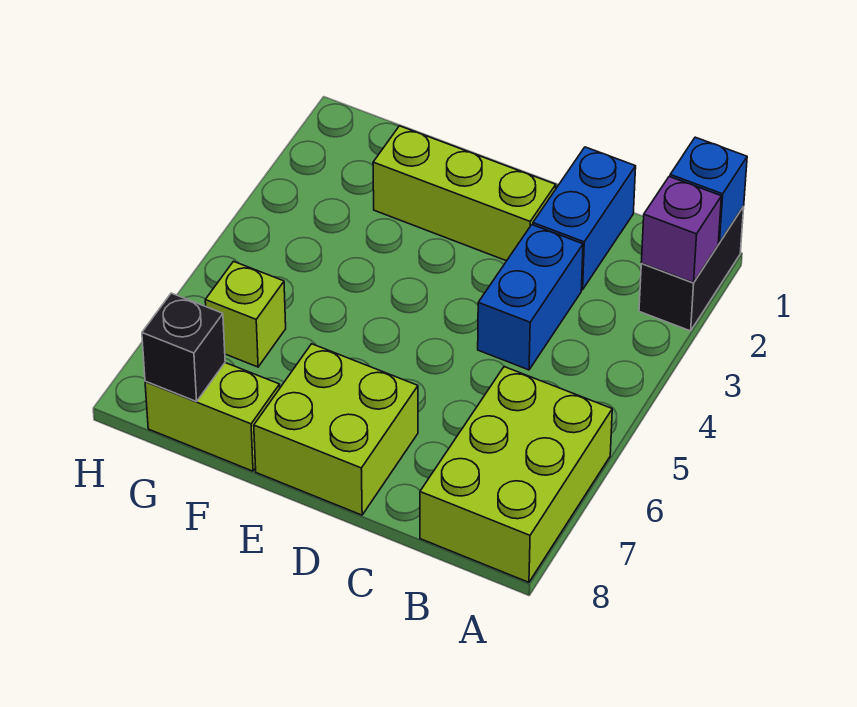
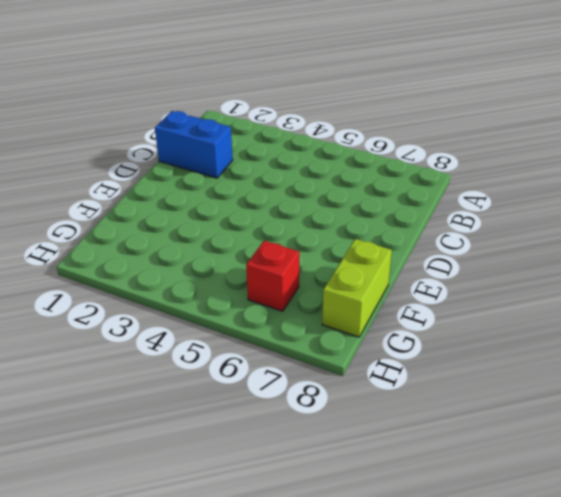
red brick G6 level 1 -> lime brick G6 level 1
none -> black brick A1:A2 level 1
none -> lime brick A6:B8 level 1

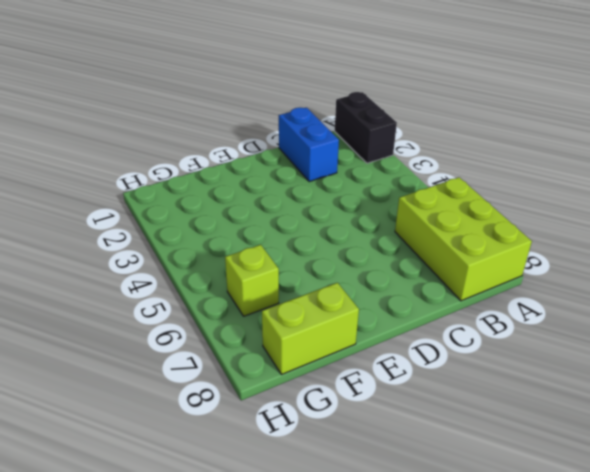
none -> blue brick C3:C4 level 1
none -> lime brick D2:F2 level 1

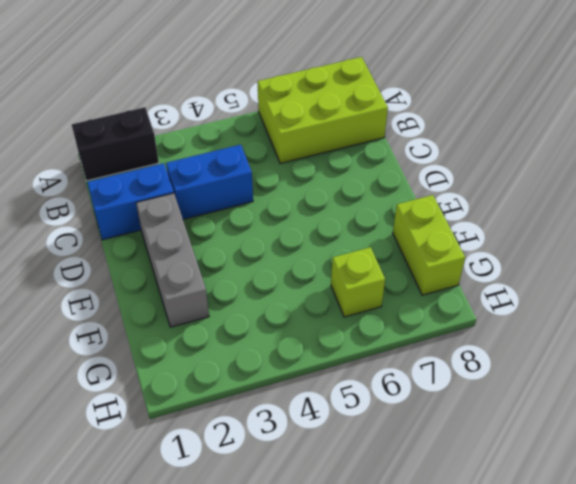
grey brick D2:F2 level 1 -> lime brick D2:F2 level 1
none -> lime brick D7:E8 level 1
none -> blue brick A1 level 2

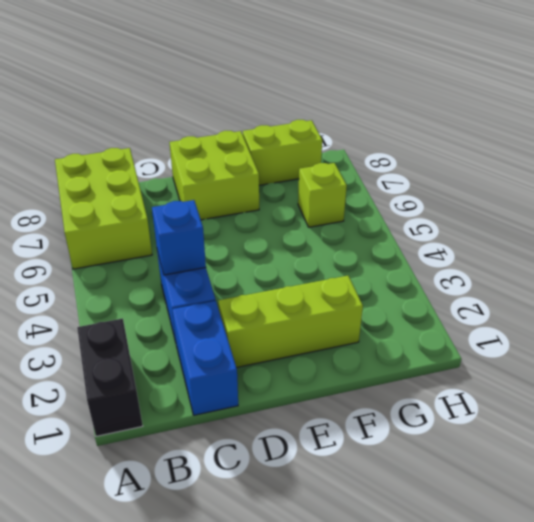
blue brick C4 level 2 -> blue brick A1 level 2
none -> purple brick A2 level 2
none -> black brick G8 level 2

